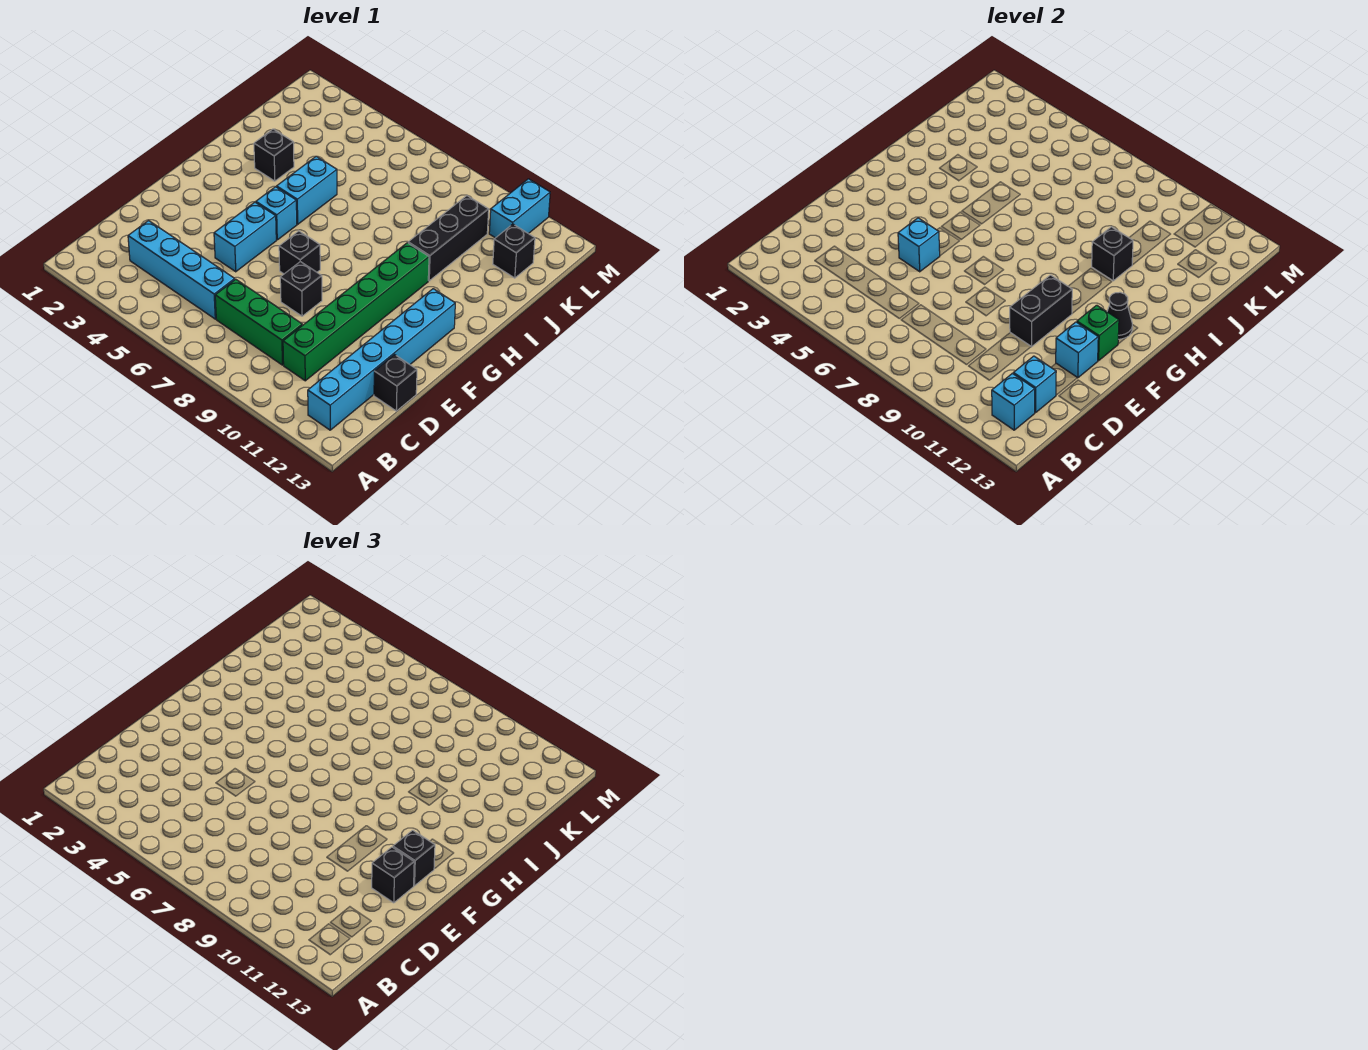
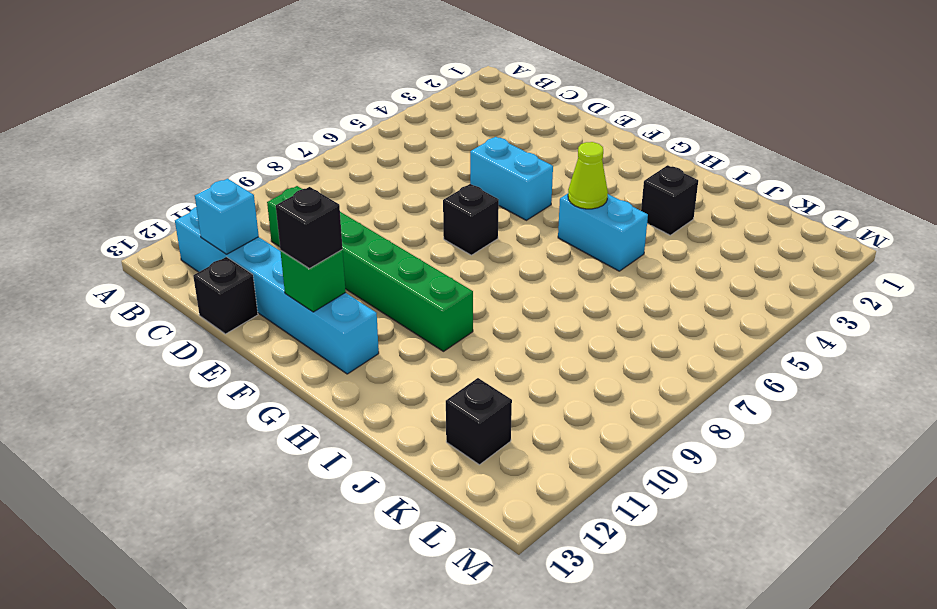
lime cone H5 level 2 -> none
none -> cyan brick C3:C6 level 1
none -> green brick C7:C9 level 1
none -> black brick E8 level 1

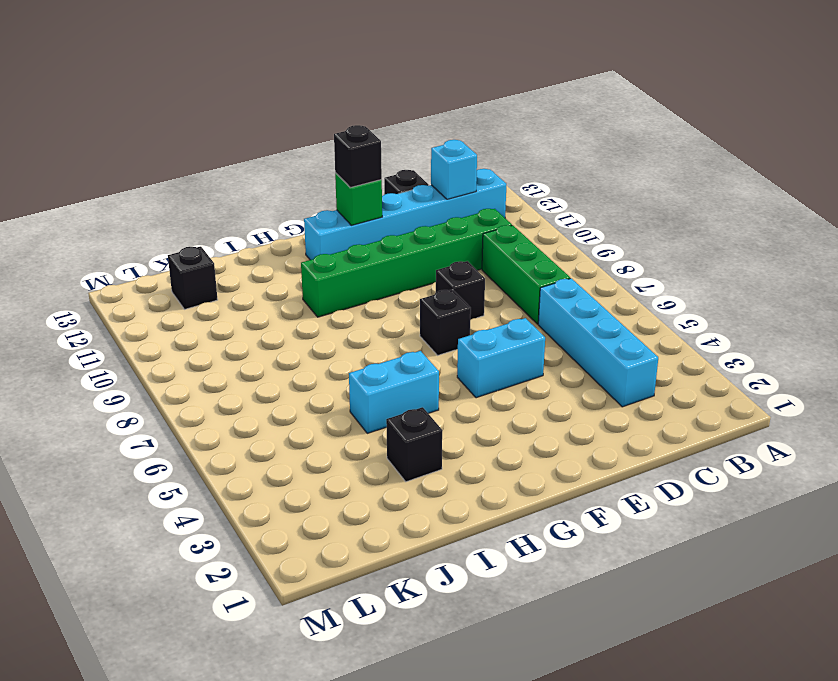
none -> cyan brick G5 level 1
none -> black brick I10:K10 level 1
none -> cyan brick L11:M11 level 1

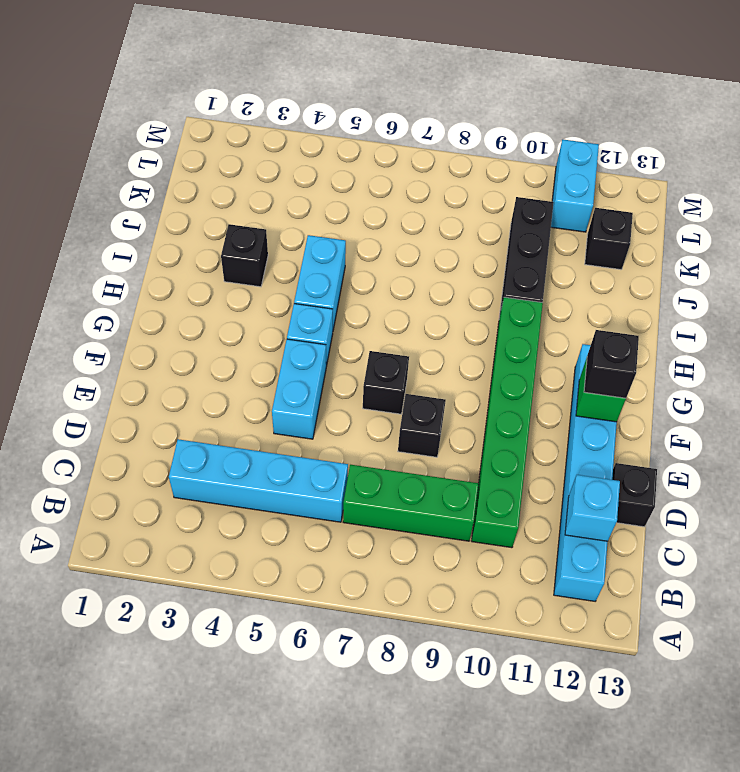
none -> cyan brick B12 level 2
none -> cyan brick E5 level 2
none -> black brick E10:F10 level 2

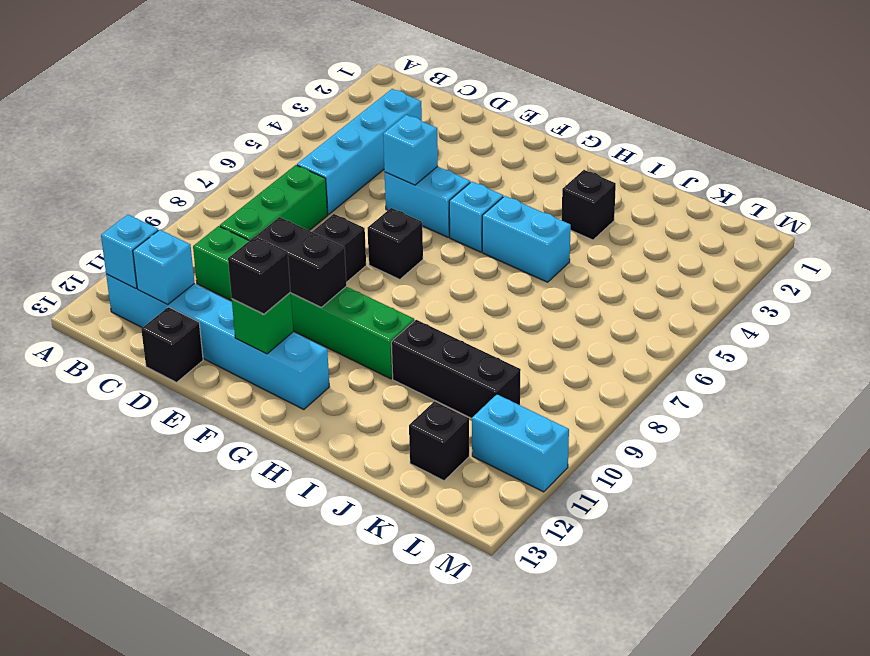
none -> cyan brick E12 level 2
none -> black cone G12 level 2
none -> black brick I10 level 2

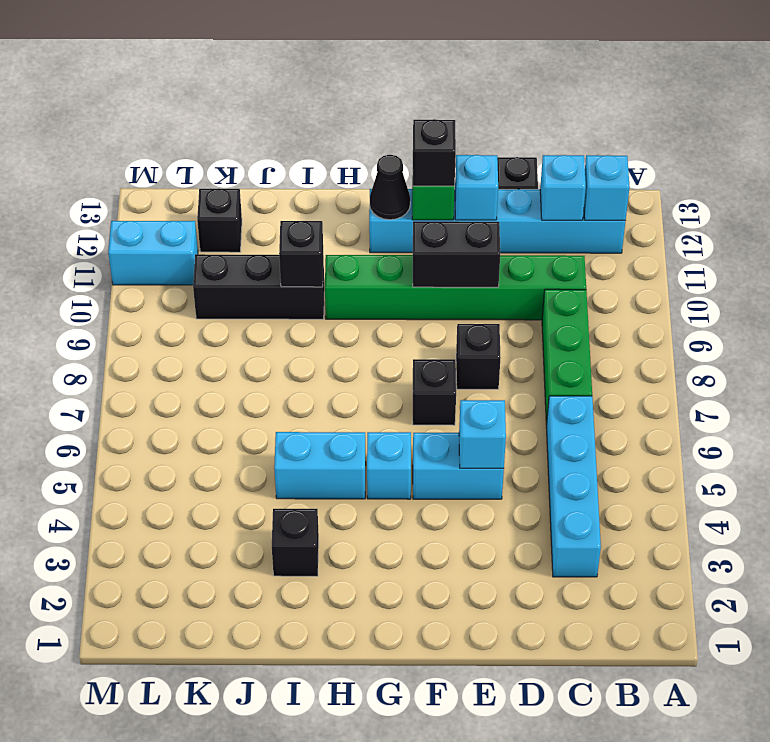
none -> black brick E12 level 3

